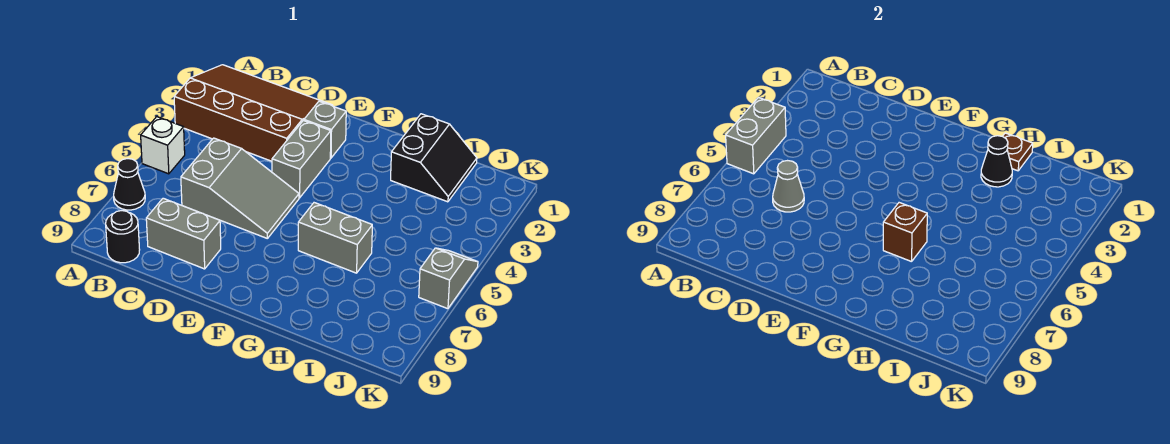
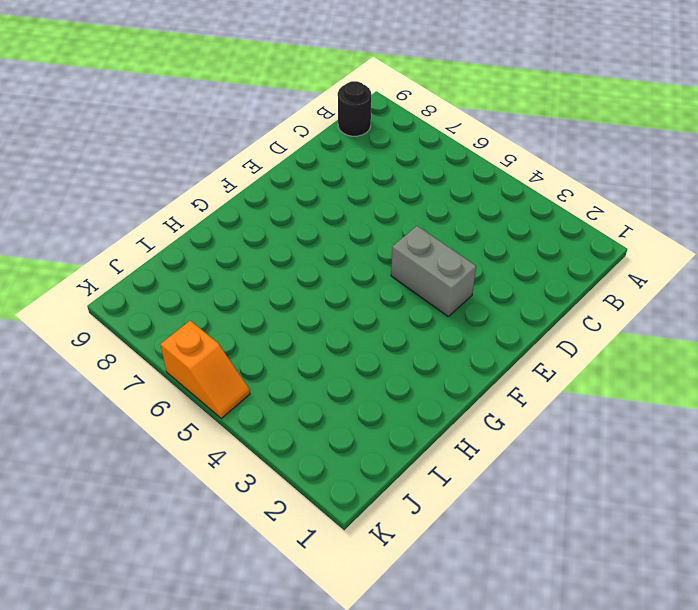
orange slope K5:K6 level 1 top 6 -> grey slope K5:K6 level 1 top 6
none -> brown slope A1:D3 level 1 top 3
none -> white brick A5 level 1
none -> black cone A7 level 1

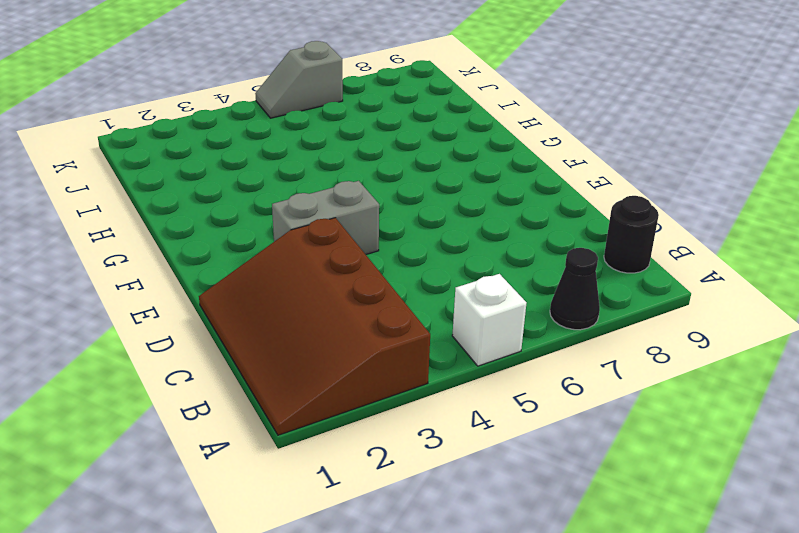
none -> grey slope C5:E6 level 1 top C
none -> grey brick C8:D8 level 1
none -> grey brick E2 level 1

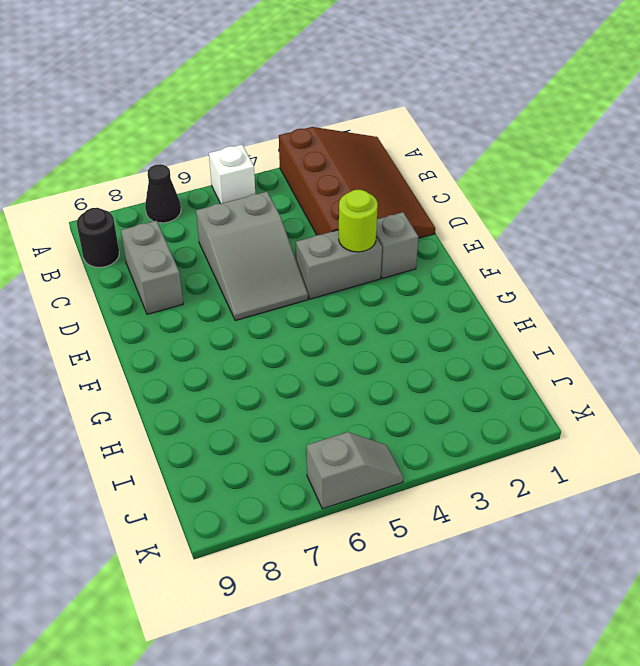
lime round brick E3 level 2 -> none
none -> grey brick G6:H6 level 1
none -> black slope H1:I2 level 1 top H
none -> grey brick A4:A5 level 2

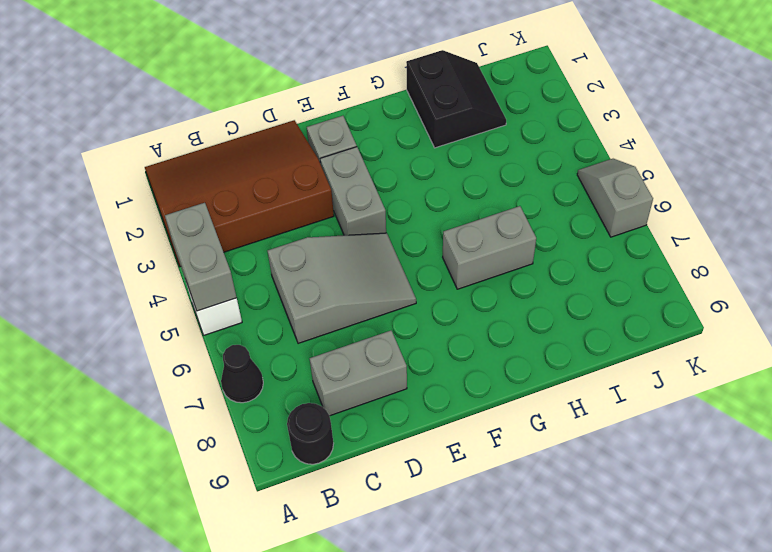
none -> grey cone C6 level 2
none -> brown brick G6 level 2
none -> brown plate H1 level 2

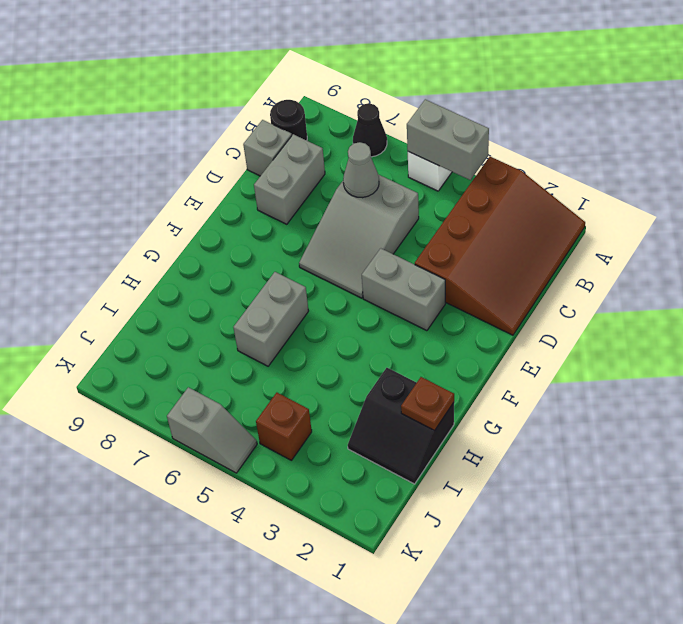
grey brick C9 level 1 -> grey brick E2 level 1
brown brick J4 level 1 -> brown brick G6 level 2
none -> black cone H2 level 2

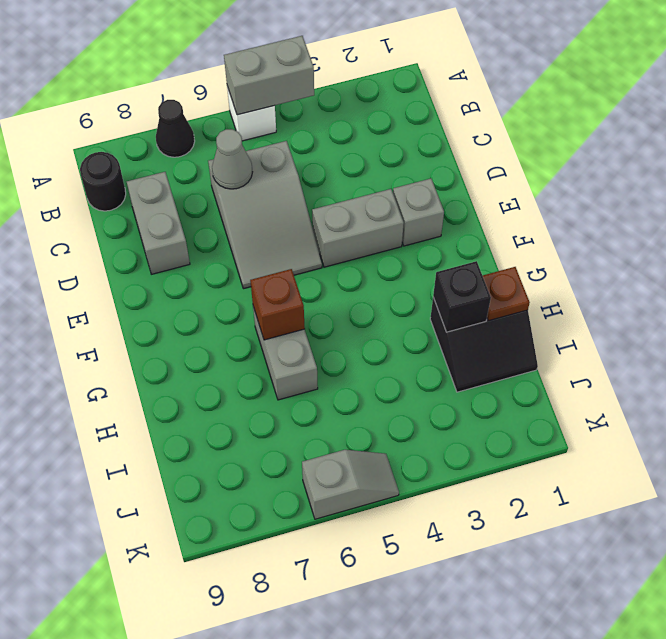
black brick H2 level 2 -> black cone H2 level 2
none -> brown slope A1:D3 level 1 top 3

